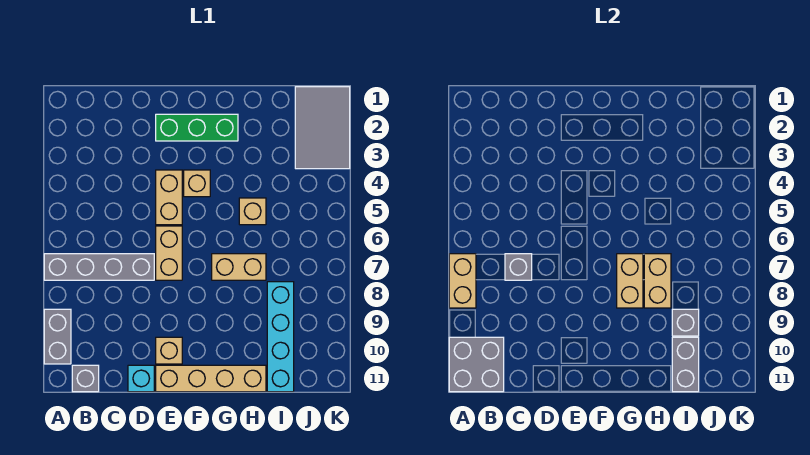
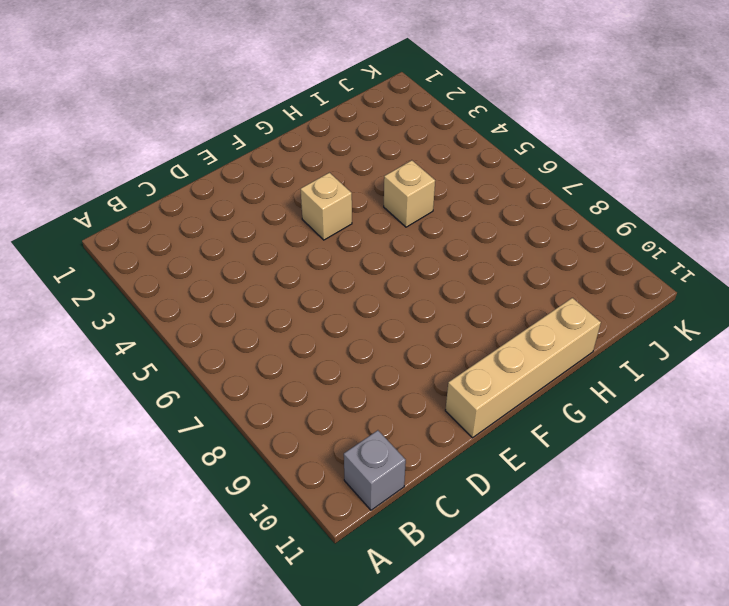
none -> grey brick A7:D7 level 1
none -> grey brick A9:A10 level 1
none -> cyan brick D11 level 1

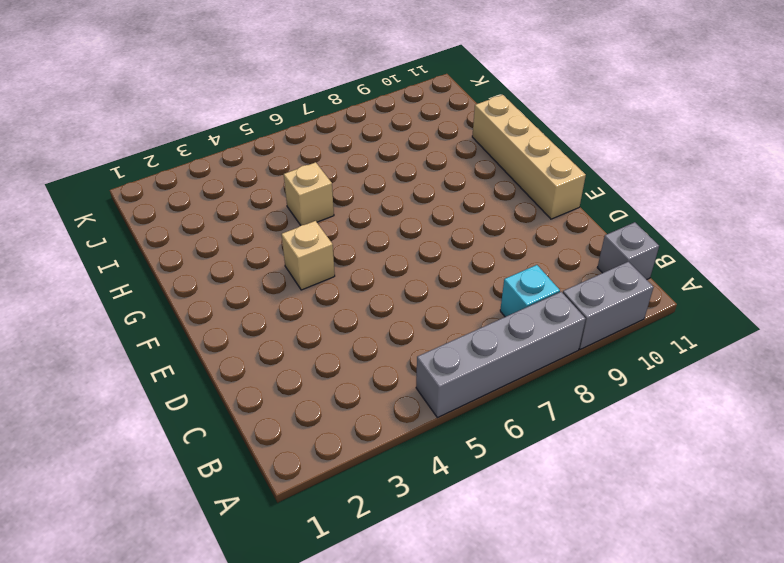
grey brick A5:A8 level 1 -> grey brick A7:D7 level 1
cyan brick B8 level 1 -> cyan brick D11 level 1
none -> green brick E2:G2 level 1
none -> tan brick E4:E5 level 1
none -> tan brick E6:E7 level 1

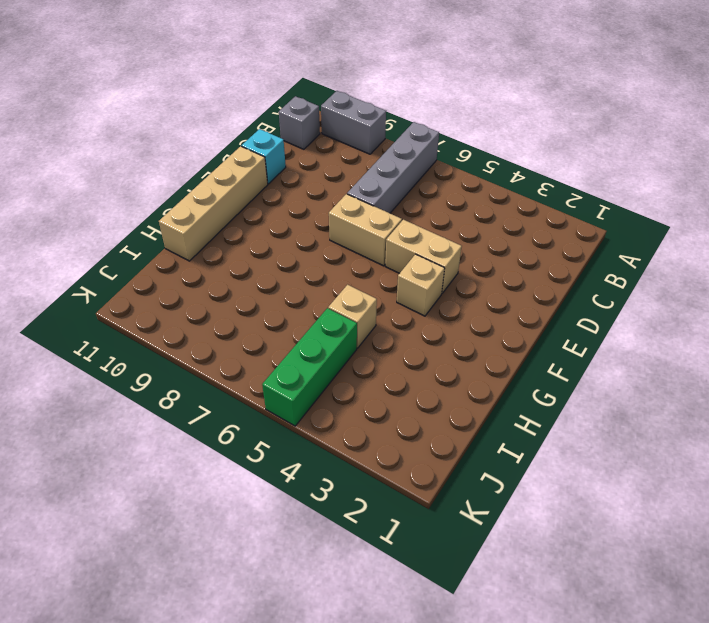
green brick I5:K5 level 1 -> green brick E2:G2 level 1
none -> tan brick E10 level 1
none -> tan brick G7:H7 level 1
none -> cyan brick I8:I11 level 1

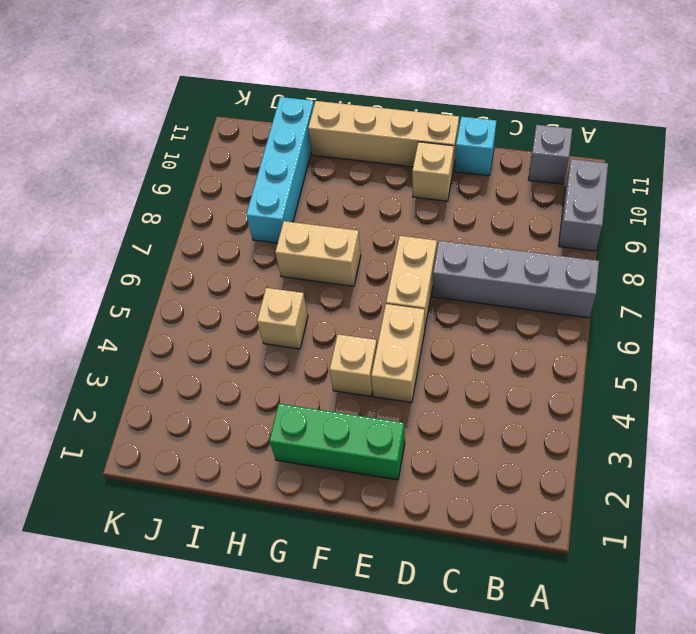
none -> grey tile J1:K3 level 1
none -> tan brick A7:A8 level 2
none -> grey brick A10:B11 level 2

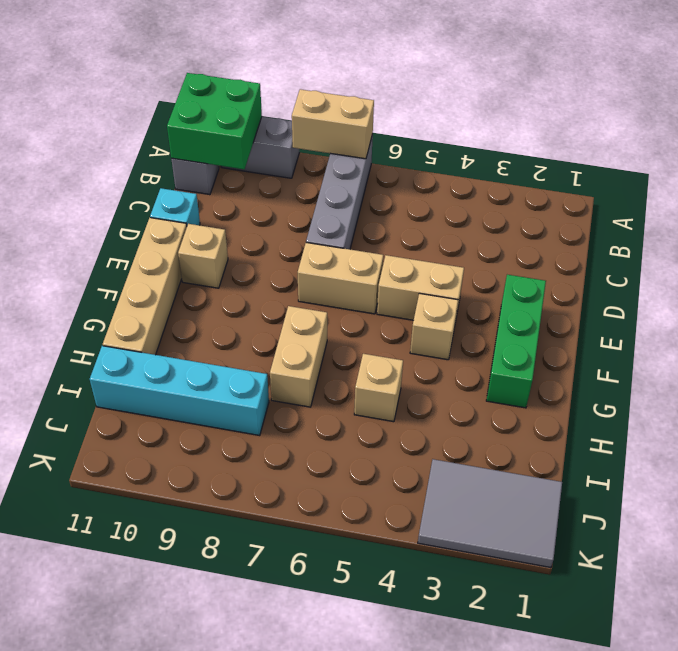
green brick A10:B11 level 2 -> grey brick A10:B11 level 2
none -> grey brick C7 level 2
none -> tan brick G7:G8 level 2
none -> tan brick H7:H8 level 2

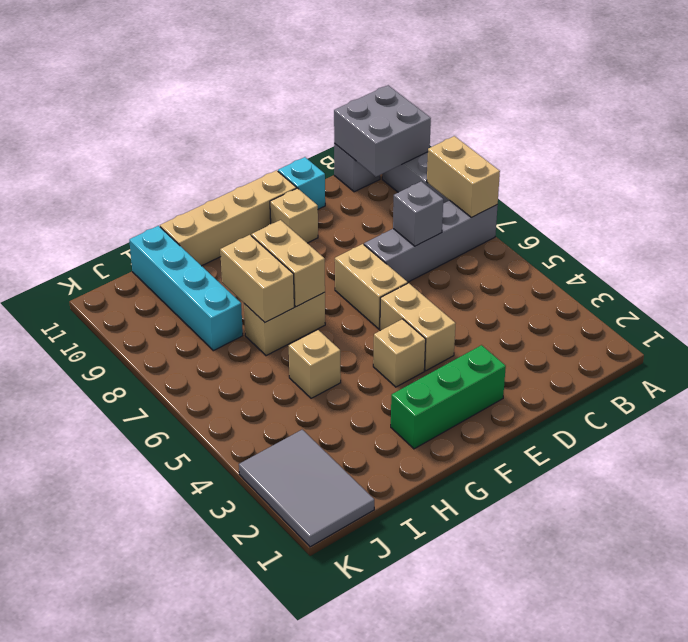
none -> grey brick I9 level 2
none -> grey brick I10:I11 level 2

